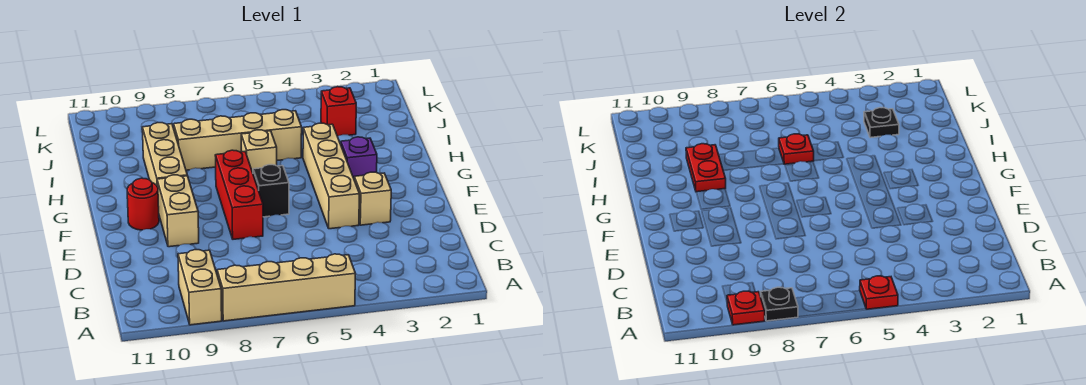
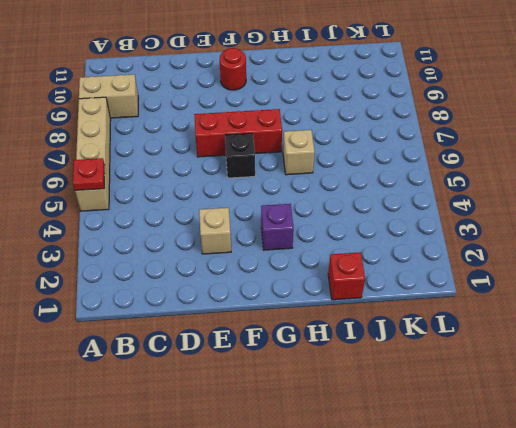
red brick I1 level 1 -> red brick J3 level 1
none -> tan brick E4:H4 level 1
none -> tan brick E9:F9 level 1
none -> tan brick G9:I9 level 1

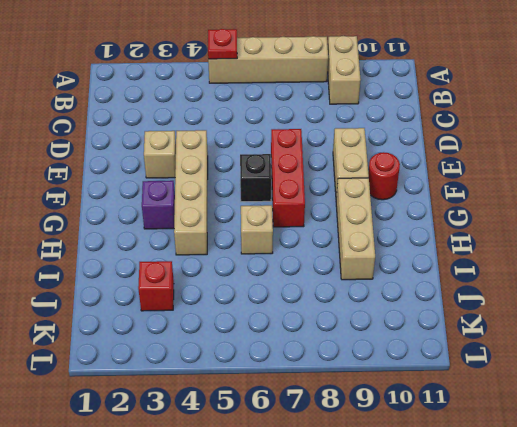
none -> tan brick I5:I8 level 1
none -> black plate A8 level 2
none -> red plate A9 level 2

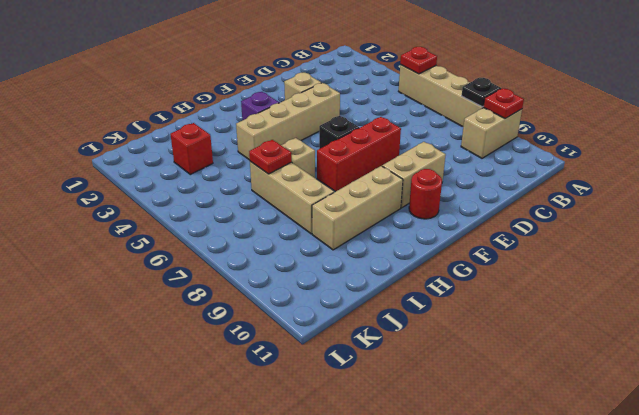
tan brick I6:I8 level 1 -> tan brick I5:I8 level 1
none -> red plate H9:I9 level 2
none -> black plate J3 level 2

